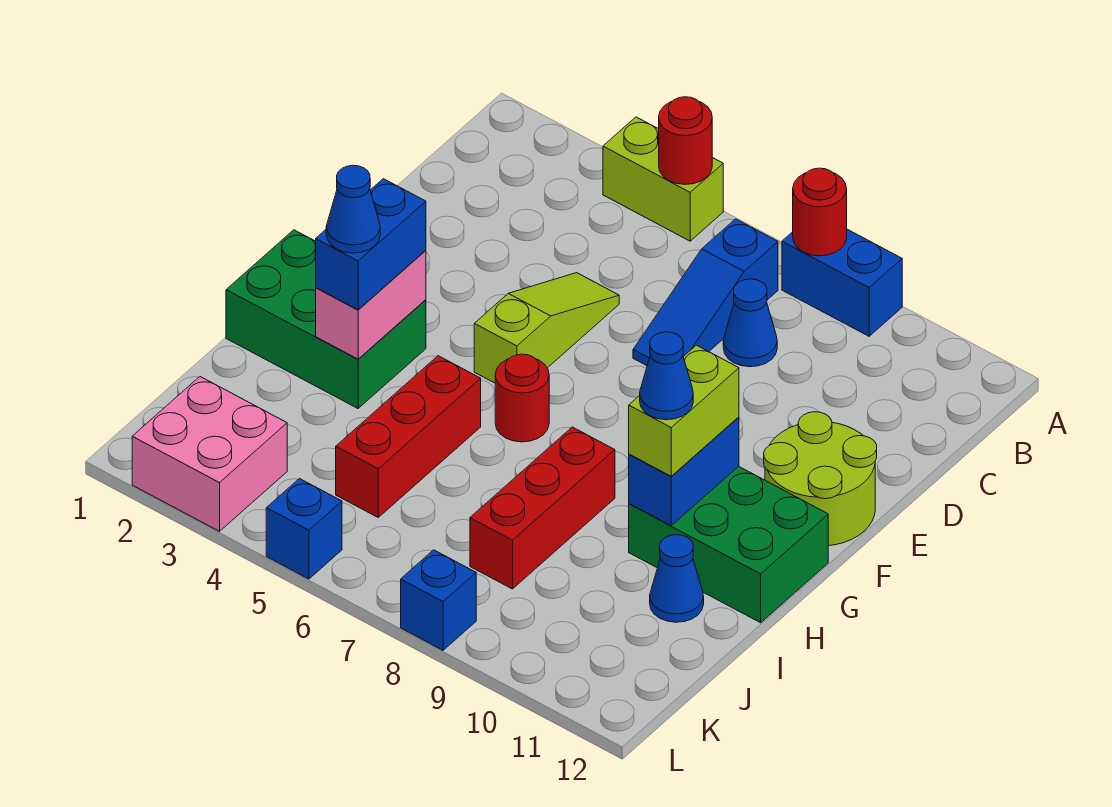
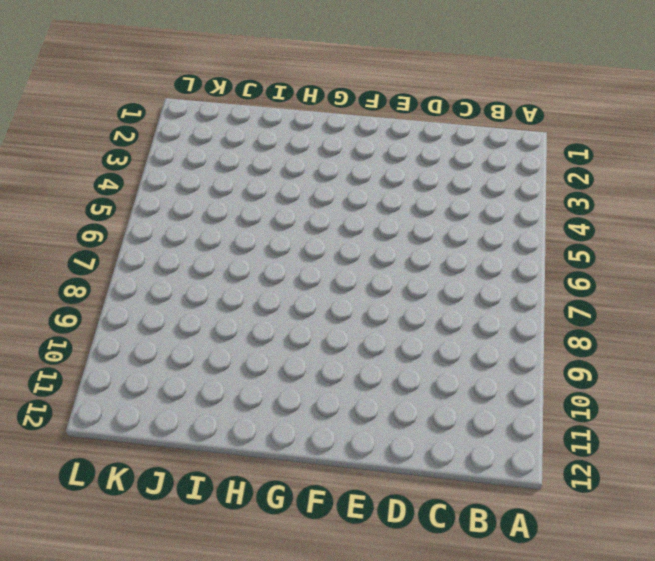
none -> lime brick A4:A5 level 1
none -> blue brick A8:A9 level 1
none -> blue slope B7:D7 level 1 top B

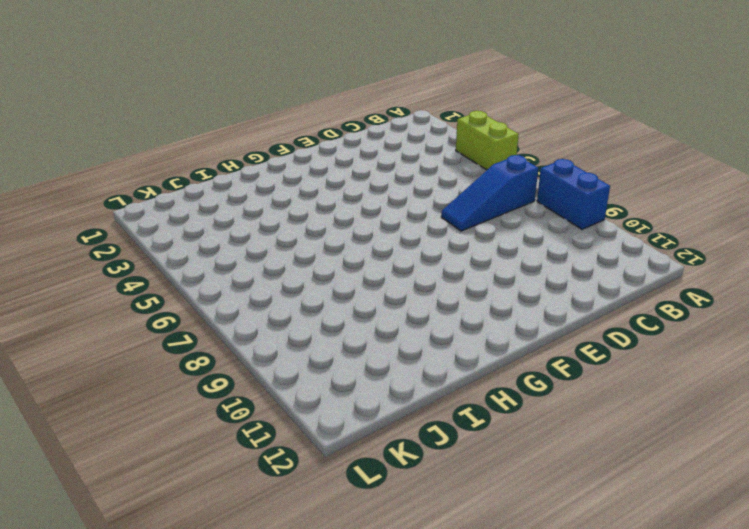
none -> blue cone C8 level 1
none -> lime slope D5:F5 level 1 top F
none -> lime round brick E11:F12 level 1

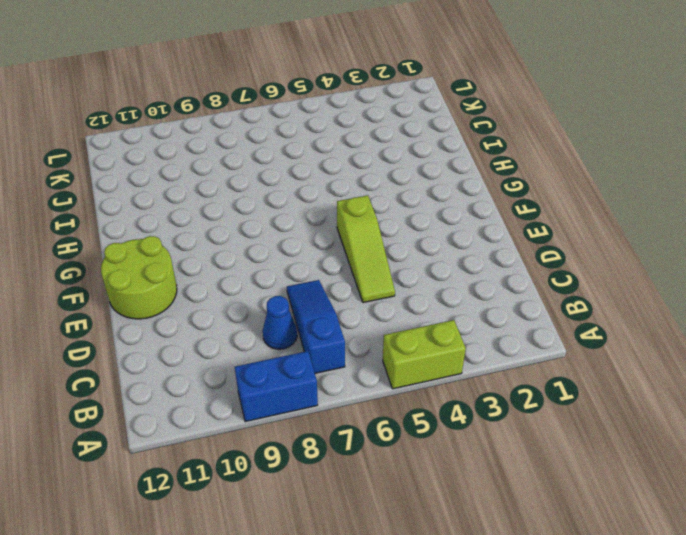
none -> green brick G1:H3 level 1
none -> red round brick G6 level 1
none -> green brick G10:H12 level 1

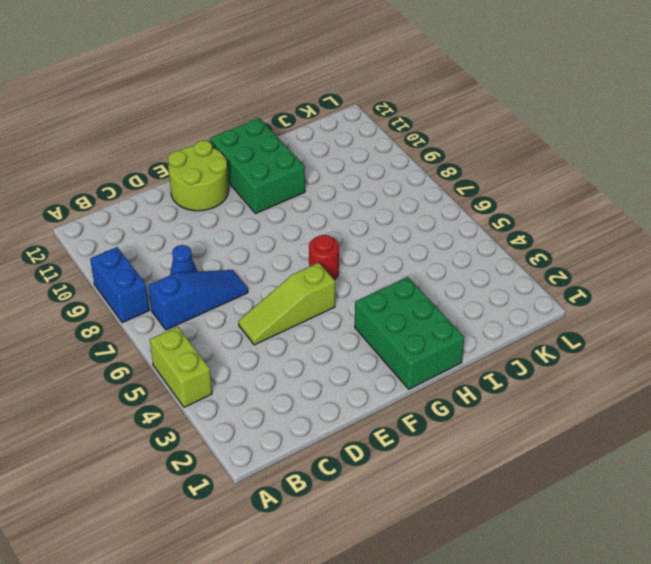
none -> red brick H5:J5 level 1
none -> red brick H8:J8 level 1
none -> blue cone I11 level 1

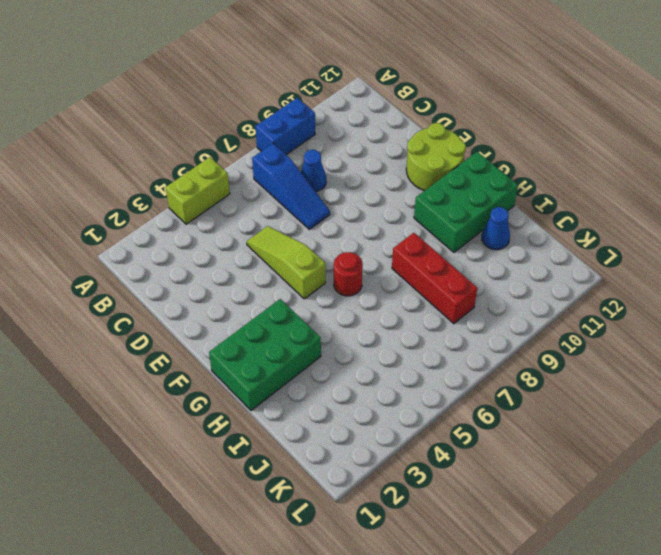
none -> red brick H5:J5 level 1
none -> pink brick K2:L3 level 1
none -> blue brick L5 level 1

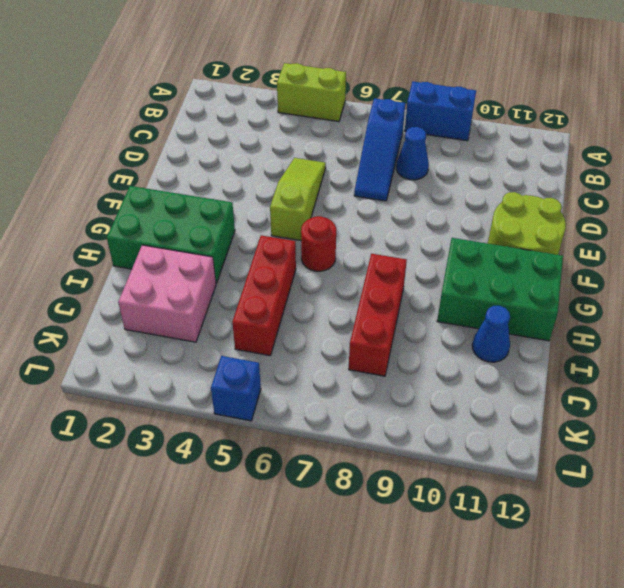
pink brick I2:J3 level 1 -> pink brick K2:L3 level 1
none -> blue brick L8 level 1
none -> red round brick A5 level 2
none -> red round brick A8 level 2

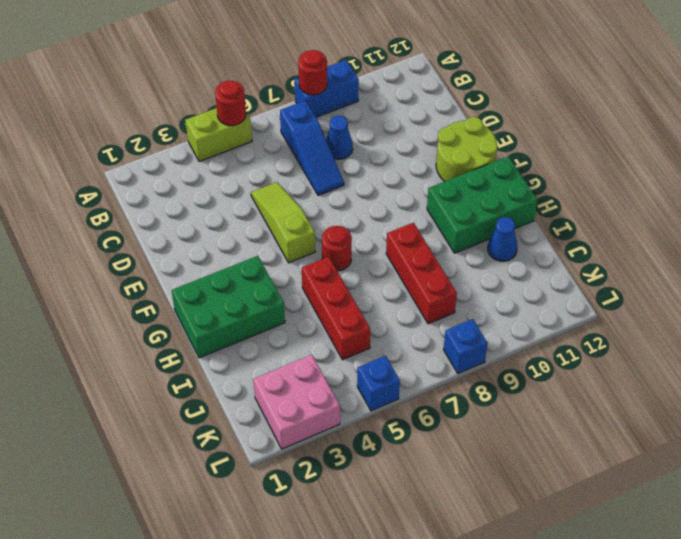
none -> pink brick G3:H3 level 2
none -> blue brick G10:H10 level 2
none -> blue brick G3:H3 level 3

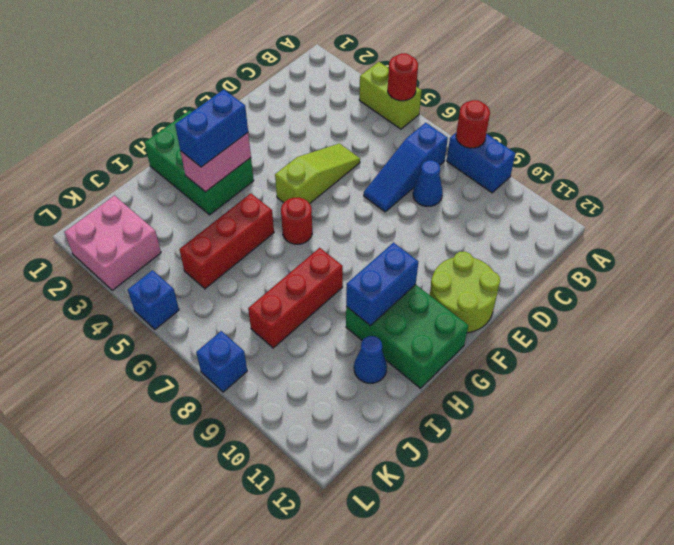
none -> lime brick G10:H10 level 3
none -> blue cone H3 level 4
none -> blue cone H10 level 4

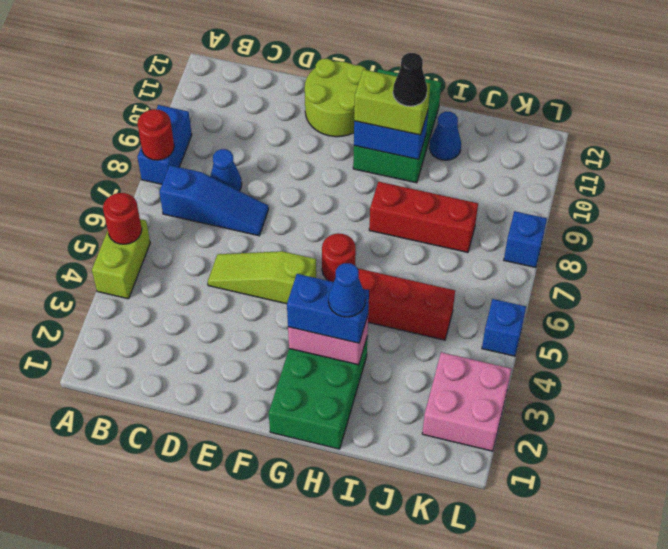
black cone H10 level 4 -> blue cone H10 level 4

